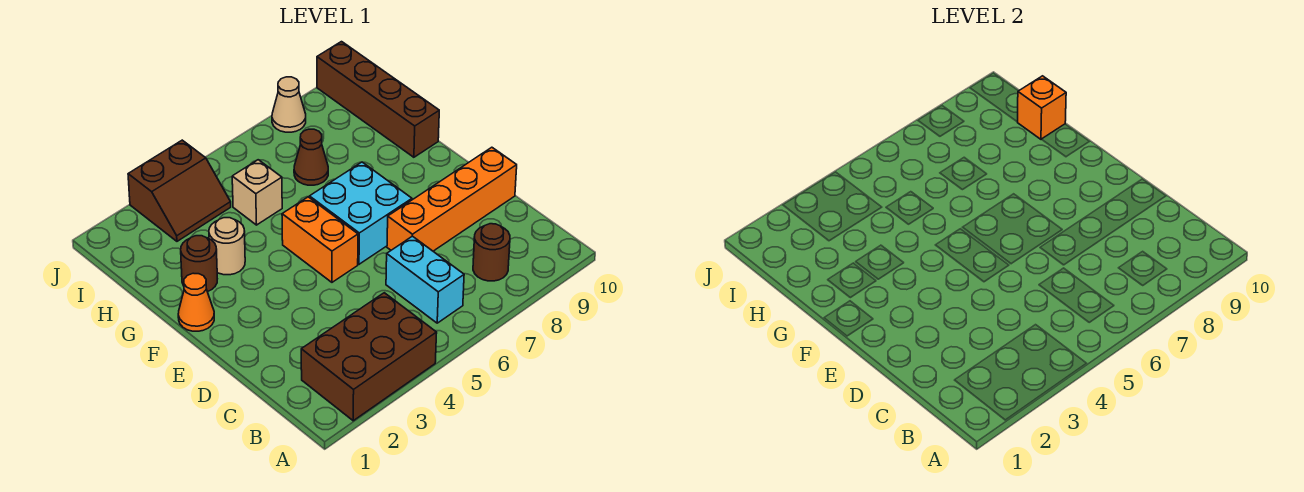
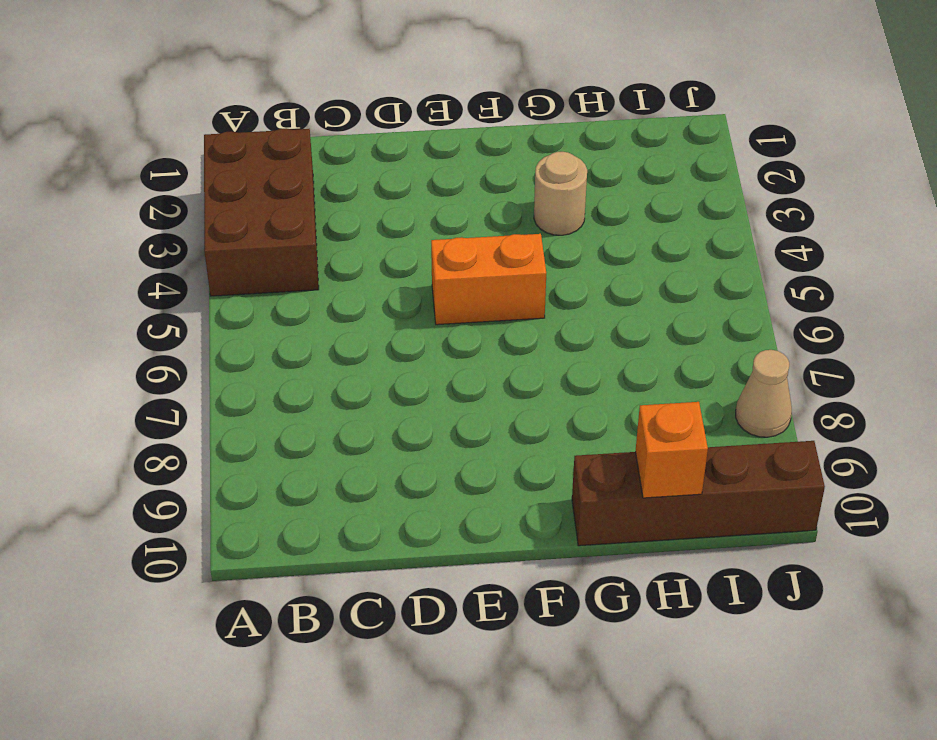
none -> cyan brick B6:C6 level 1
none -> brown round brick B8 level 1
none -> orange brick D7:D10 level 1

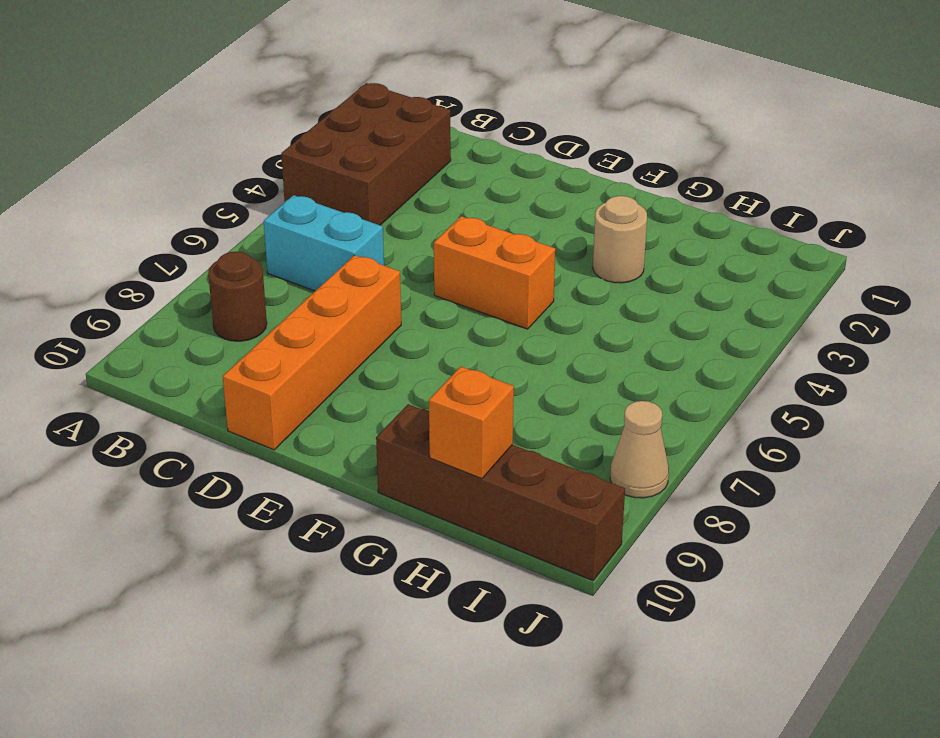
none -> cyan brick E6:F7 level 1
none -> orange cone F1 level 1
none -> brown round brick G2 level 1

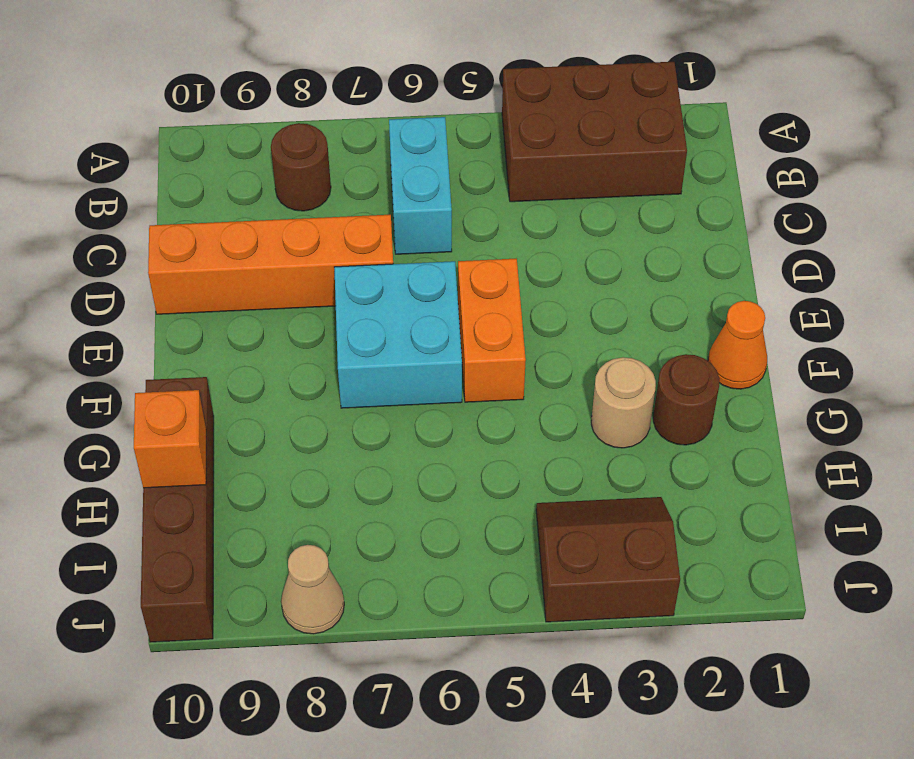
none -> tan brick H5 level 1
none -> brown cone H7 level 1

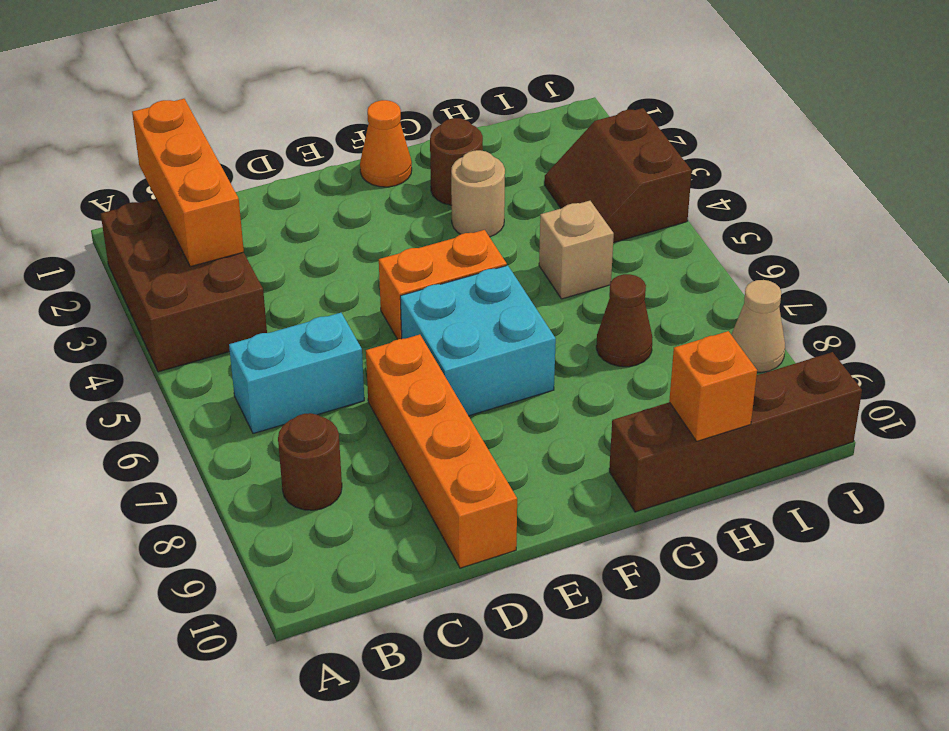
orange brick B1:B3 level 2 -> none

